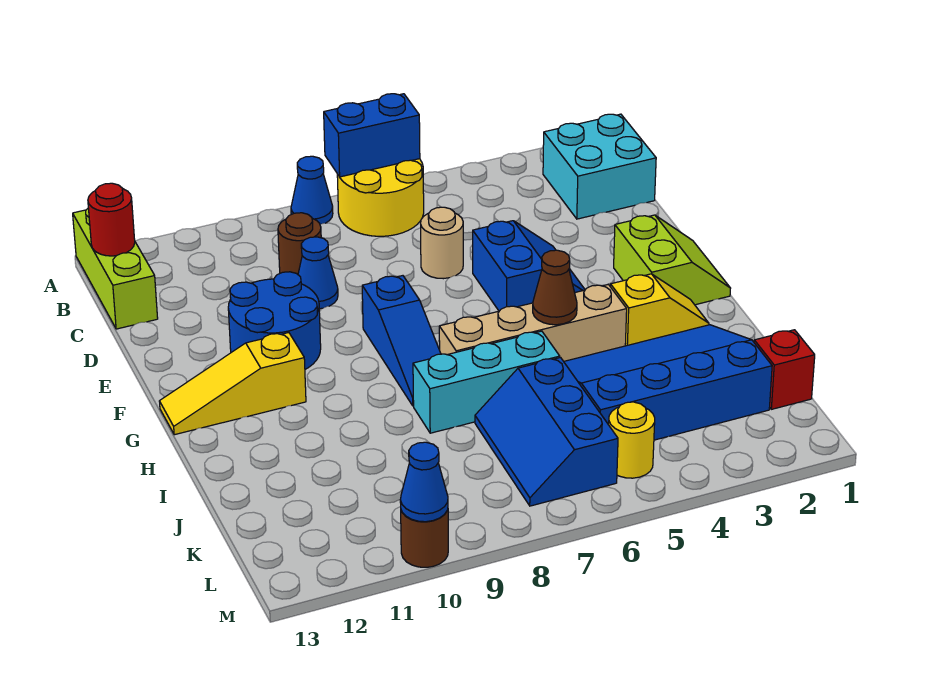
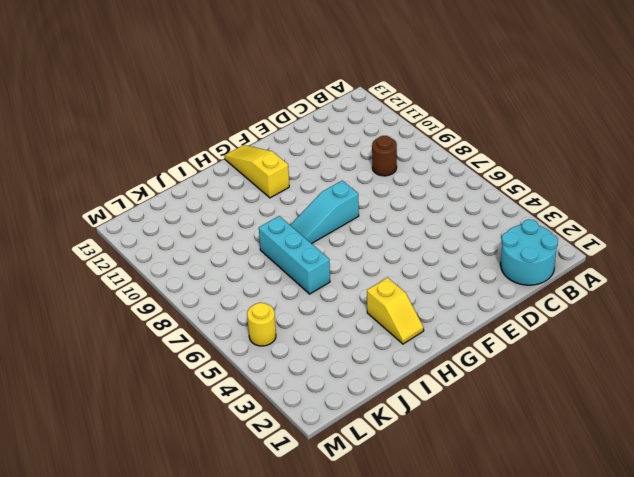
cyan round brick B1:C2 level 1 -> cyan brick B1:C2 level 1
cyan slope F8:H8 level 1 top F -> blue slope F8:H8 level 1 top F
none -> yellow round brick A6:B7 level 1
none -> blue cone A8 level 1
none -> lime brick A13:C13 level 1

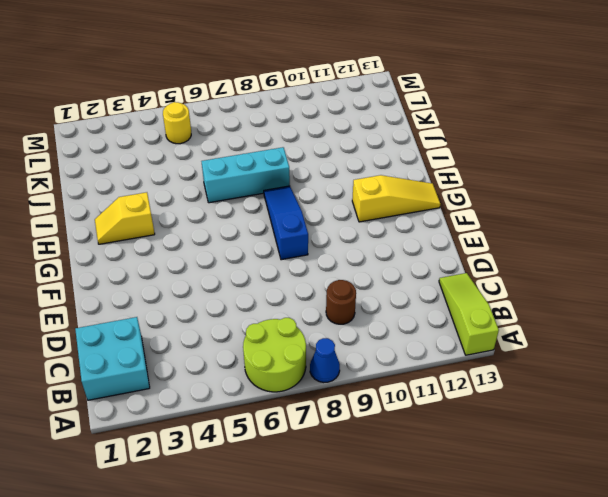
lime round brick A6:B7 level 1 -> yellow round brick A6:B7 level 1
lime slope A13:C13 level 1 top A -> lime brick A13:C13 level 1
none -> tan round brick D6 level 1
none -> blue cone D9 level 1
none -> blue slope E4:F5 level 1 top 5

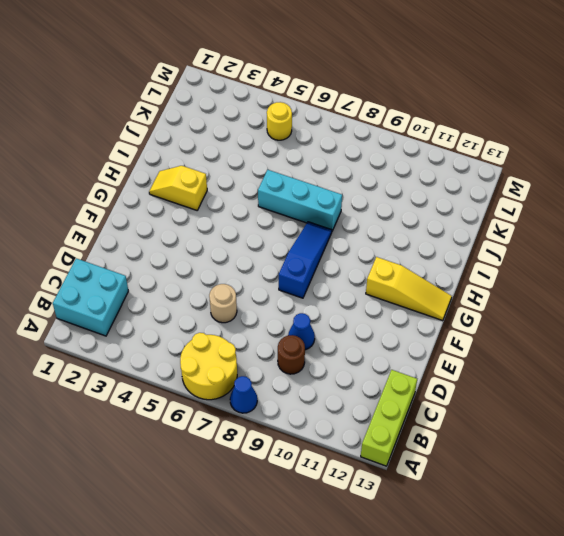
none -> blue slope E4:F5 level 1 top 5
none -> blue round brick E10:F11 level 1
none -> lime slope F1:G2 level 1 top 2

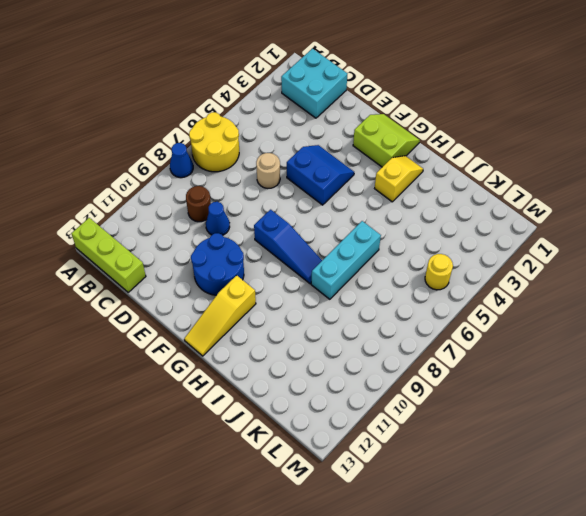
none -> tan brick H4:H7 level 1
none -> blue slope I2:K5 level 1 top K
none -> blue slope J6:L7 level 1 top 6

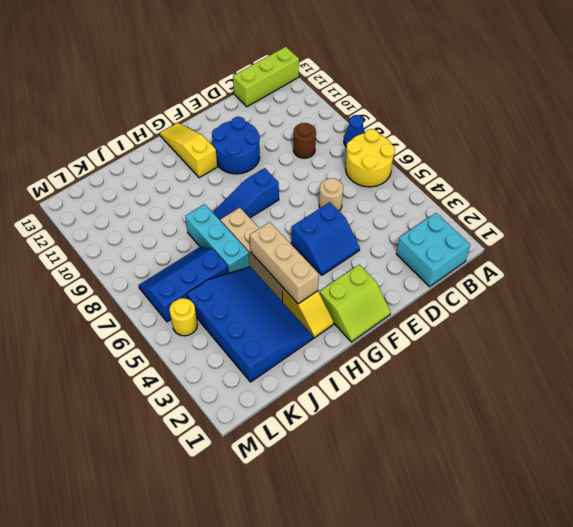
tan brick H3:H5 level 2 -> brown cone H5 level 2
none -> blue cone D9 level 1
none -> red brick K1 level 1
none -> brown round brick M10 level 1

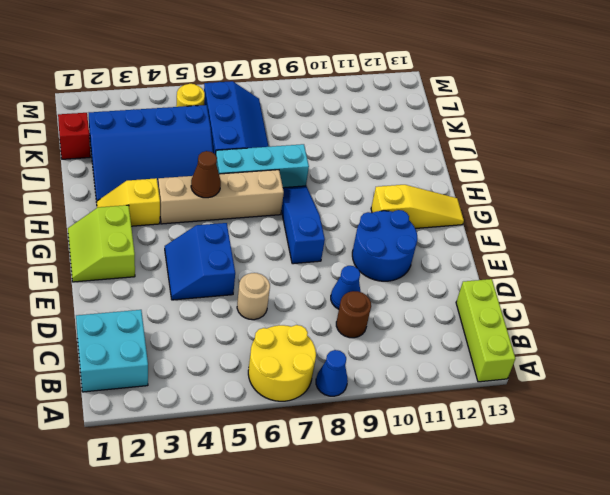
none -> brown round brick M10 level 1
none -> blue brick A6:A7 level 2
none -> red round brick B13 level 2

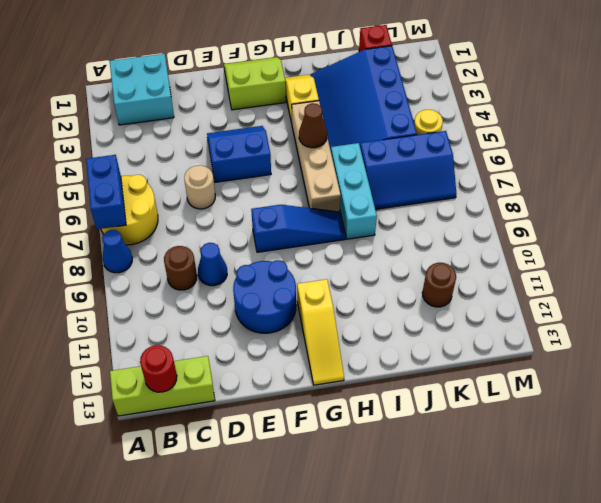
brown round brick K11 level 1 -> brown round brick M10 level 1
none -> blue cone M10 level 2

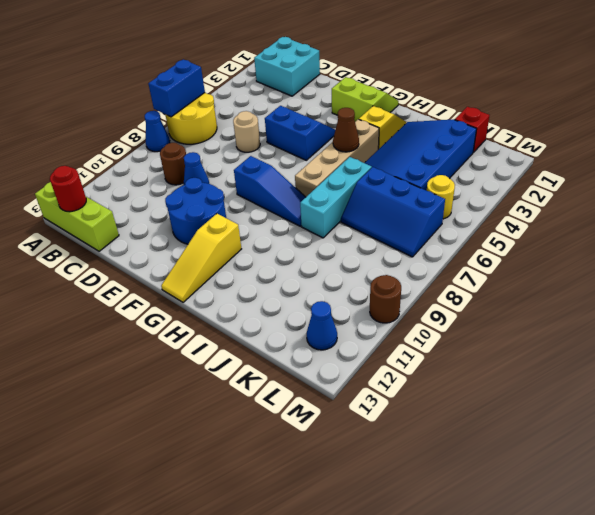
blue cone L12 level 1 -> blue cone M10 level 2

